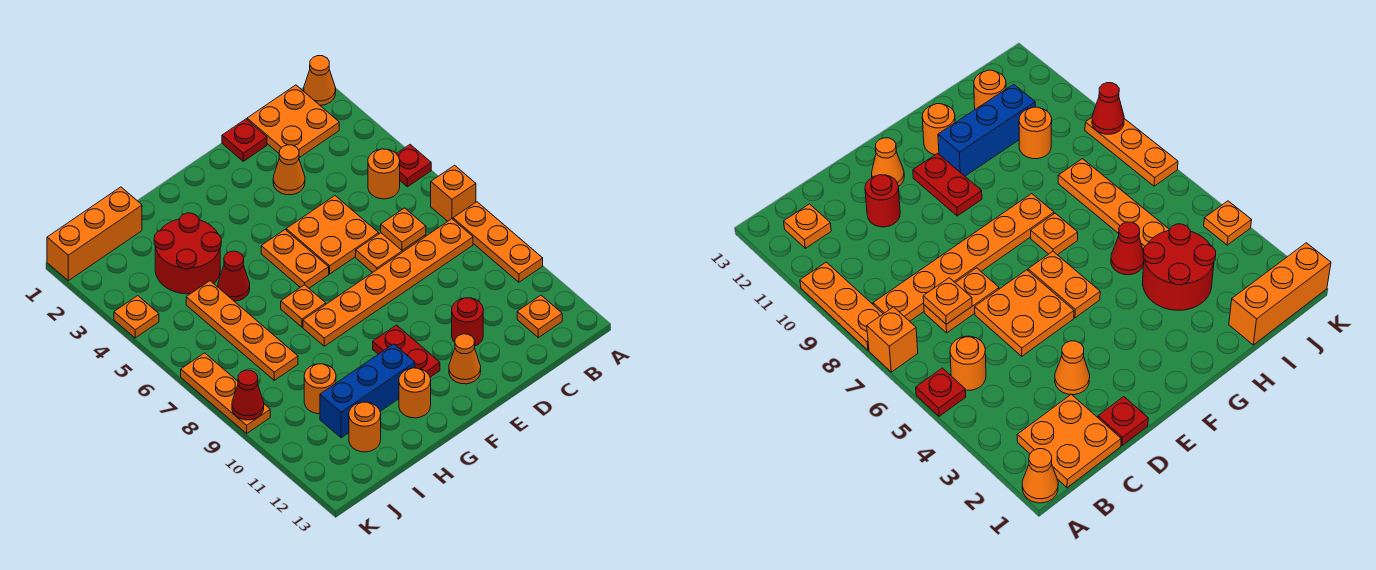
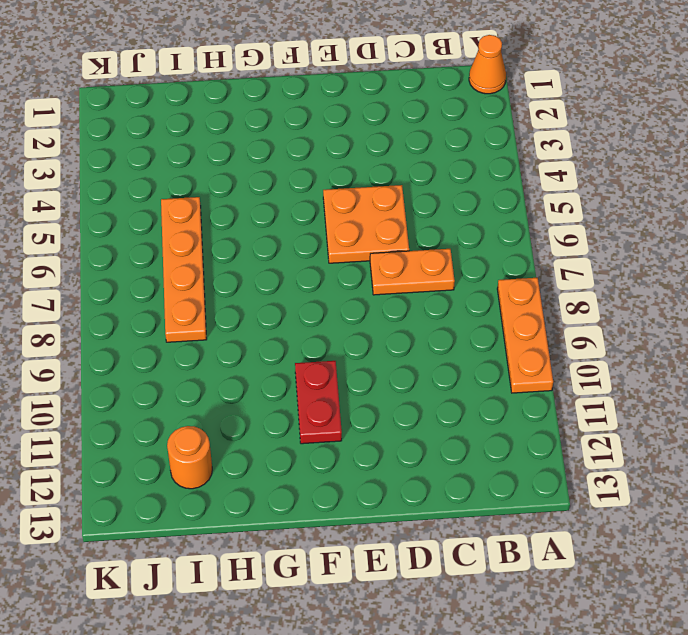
none -> red plate A5 level 1
none -> orange brick A7 level 1
none -> orange plate B1:C2 level 1

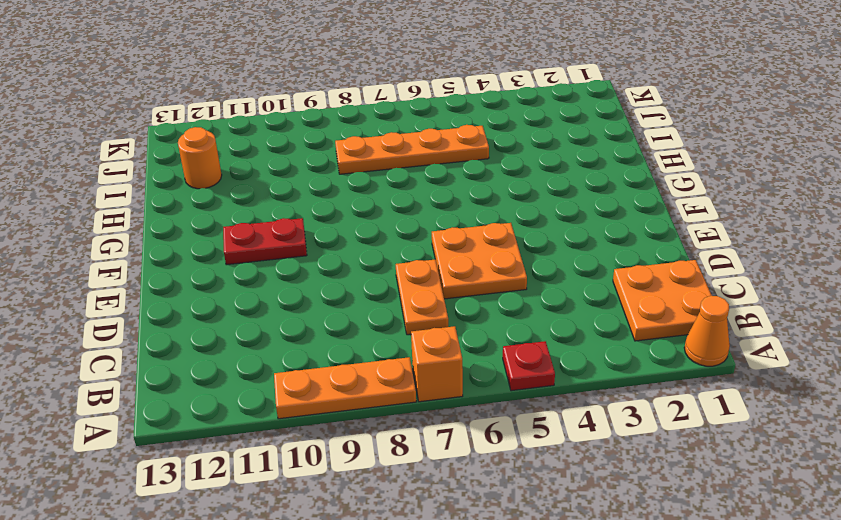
none -> orange round brick B5 level 1
none -> orange plate B8:G8 level 1
none -> orange plate B12 level 1

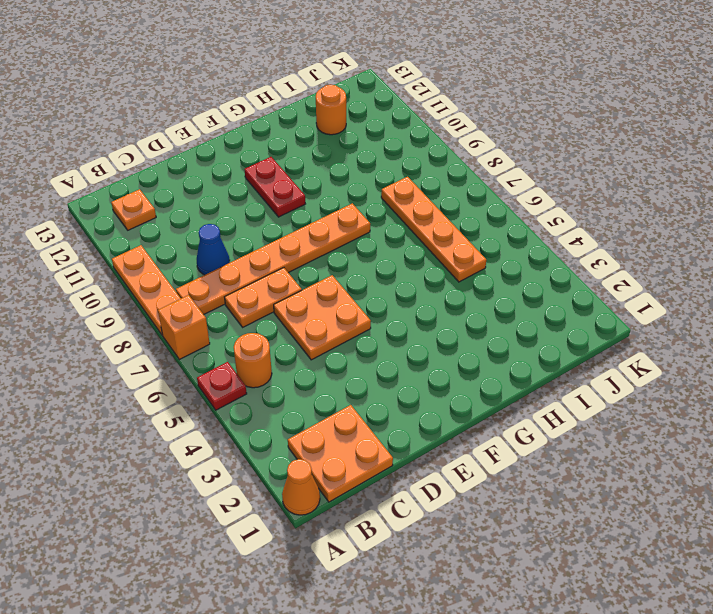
blue cone C9 level 1 -> none
none -> red plate D1 level 1
none -> orange cone D3 level 1
none -> red round brick D11 level 1

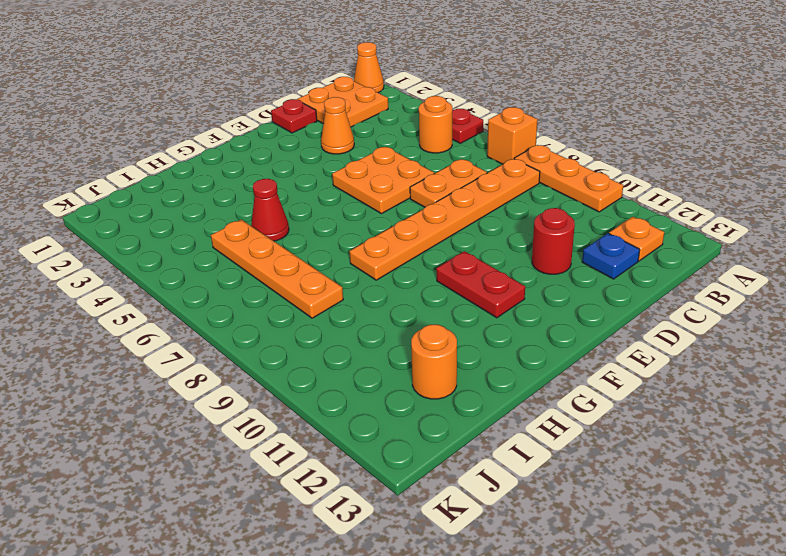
blue plate C12 level 1 -> none
none -> orange cone E12 level 1
none -> orange plate F5:F6 level 1
none -> orange plate G7 level 1

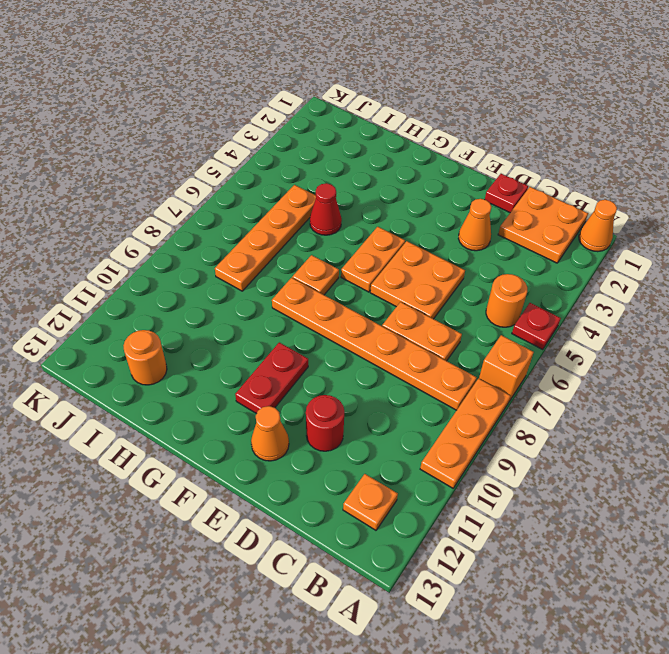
none -> blue brick G11:I11 level 1
none -> orange round brick G12 level 1
none -> red round brick H3:I4 level 1

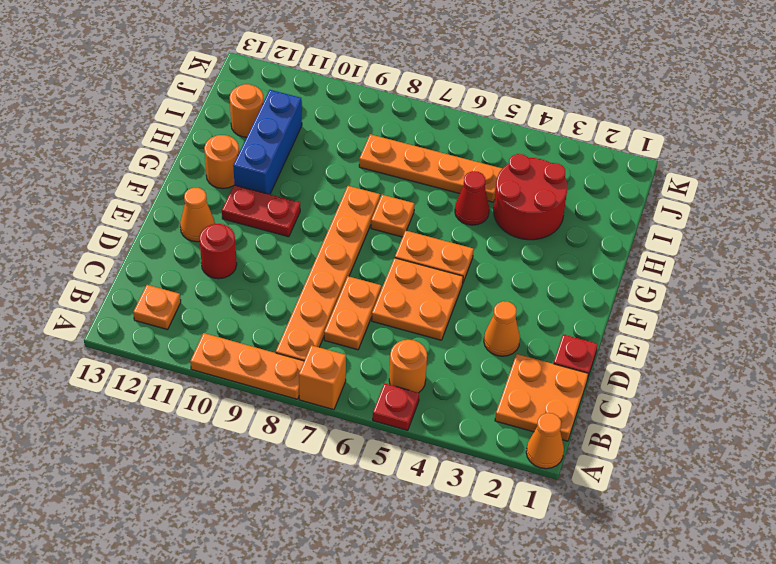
none -> orange brick I1:K1 level 1
none -> orange round brick I10 level 1
none -> orange plate K4 level 1

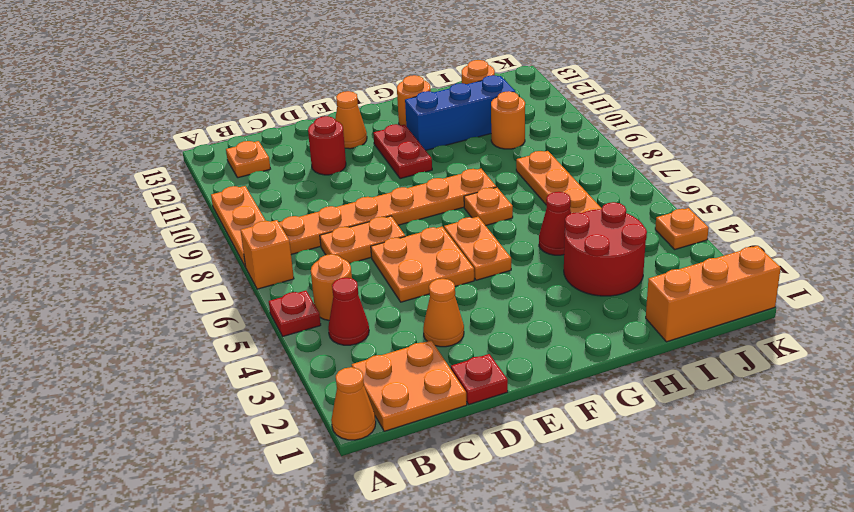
red cone B4 level 1 -> red cone K9 level 2
none -> orange plate K7:K9 level 1
none -> orange plate C7 level 2

